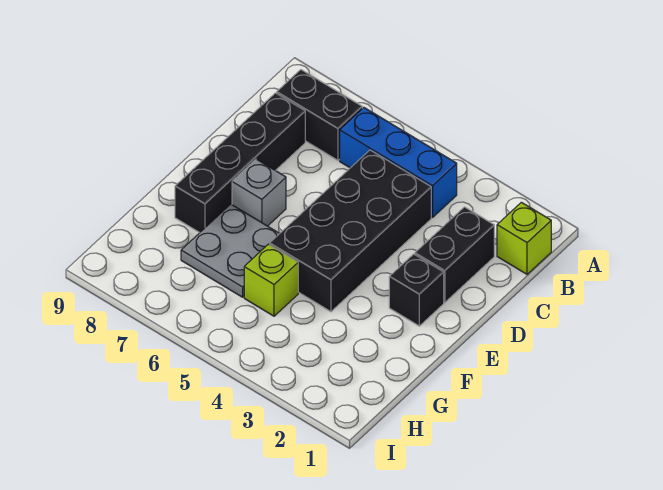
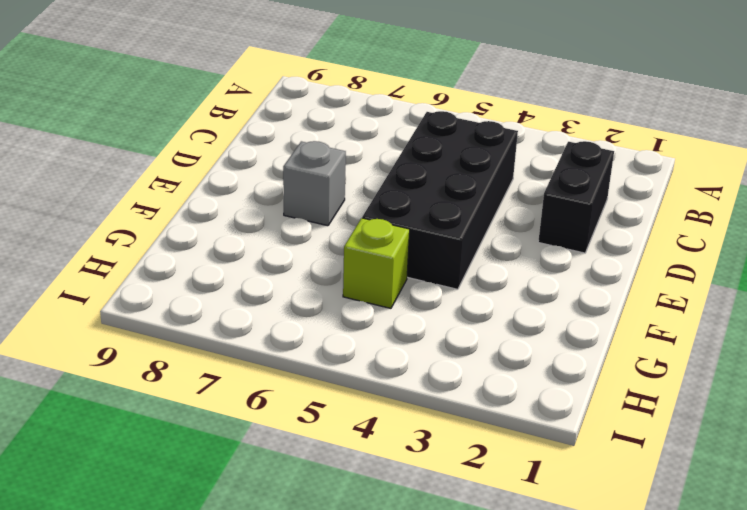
none -> lime brick B1 level 1
none -> blue brick B4:B6 level 1

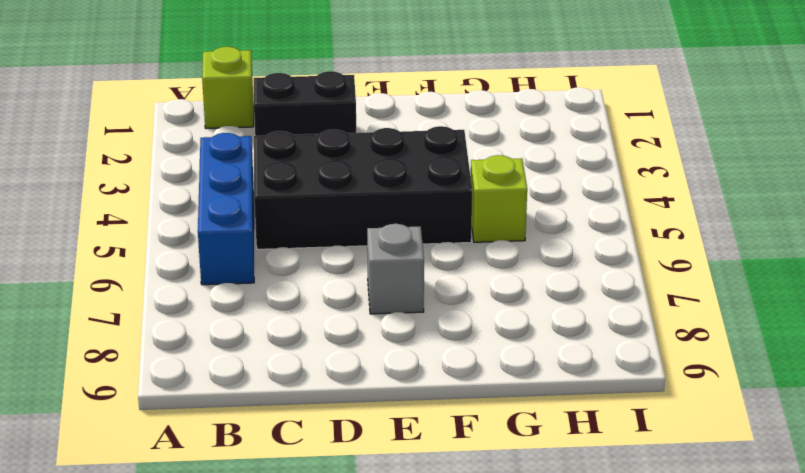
none -> black brick B7:B8 level 1
none -> black brick C8:F8 level 1

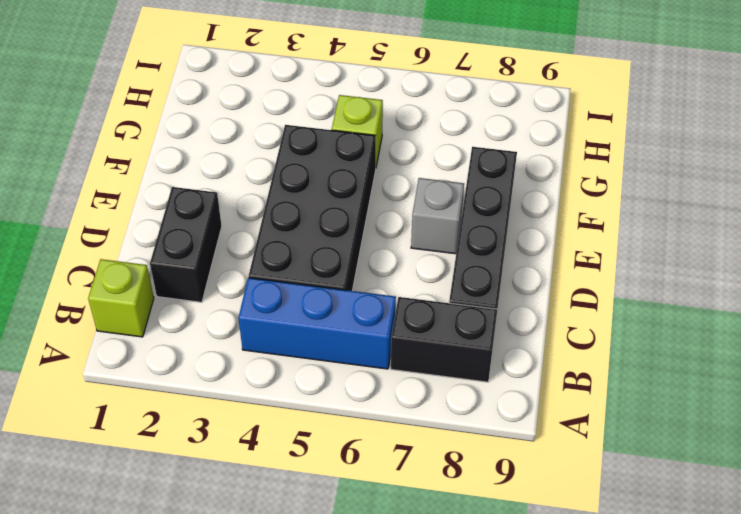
none -> black brick E2 level 1
none -> grey plate F6:G7 level 1

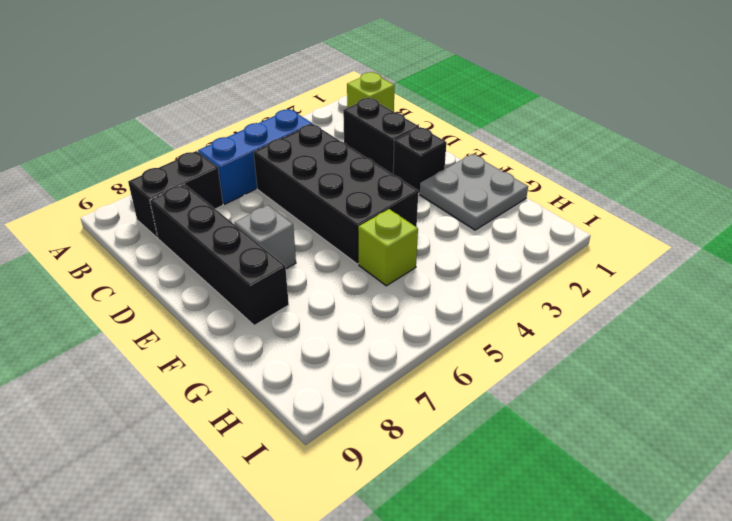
grey plate F1:G2 level 1 -> grey plate F6:G7 level 1

